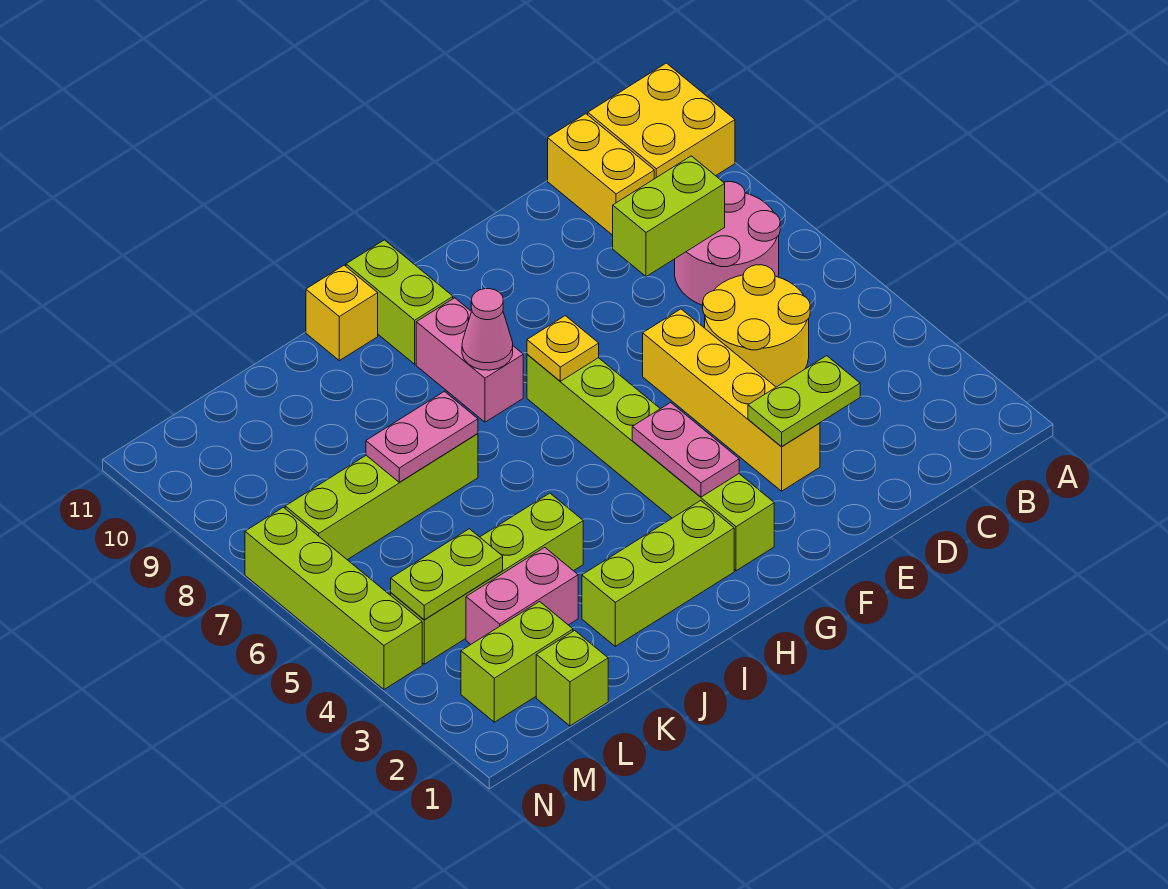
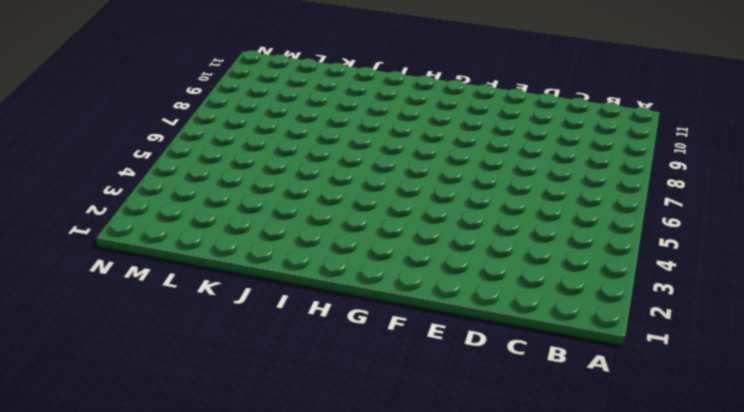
none -> yellow brick A10:B11 level 1
none -> pink round brick B7:C8 level 1
none -> yellow round brick C5:D6 level 1

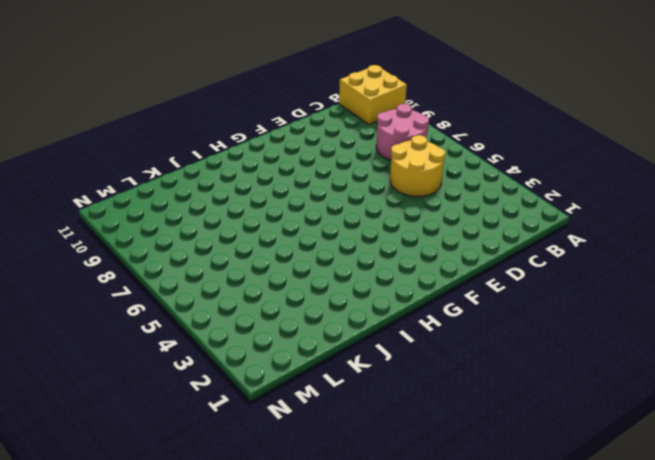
none -> yellow brick C10:C11 level 1
none -> yellow brick E3:E6 level 1
none -> lime brick G2:G7 level 1

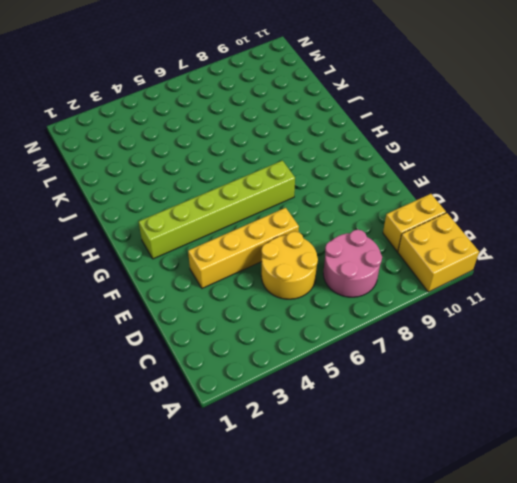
none -> lime brick H2:J2 level 1
none -> pink brick H8:H9 level 1
none -> lime brick H10:H11 level 1

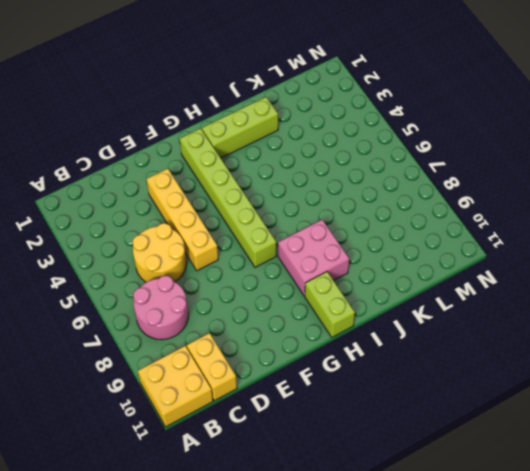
pink brick H8:I9 level 1 -> pink brick H8:H9 level 1
none -> yellow brick I11 level 1
none -> lime brick J4:M4 level 1
none -> lime brick J7:M7 level 1

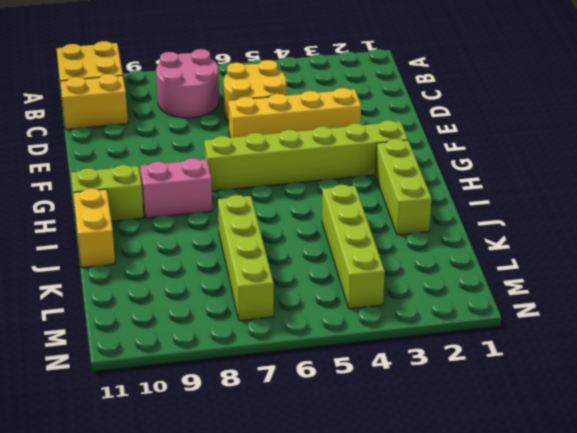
yellow brick I11:J11 level 1 -> yellow brick I11 level 1
none -> pink brick K3:L3 level 1
none -> lime brick L1 level 1
none -> lime brick L2:M2 level 1

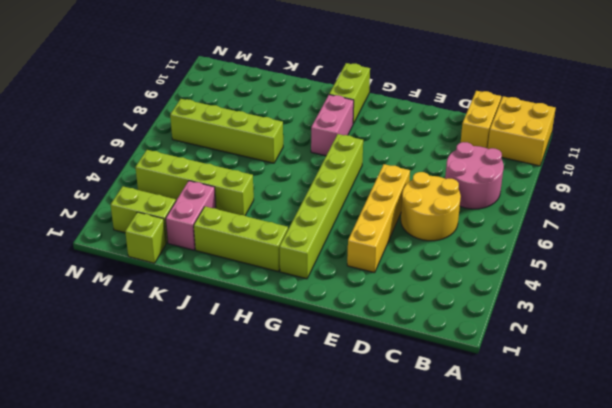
pink brick K2:K3 level 1 -> pink brick K3:L3 level 1
none -> yellow brick I11 level 1
none -> lime brick N4:N7 level 1
none -> lime brick C8:D8 level 2

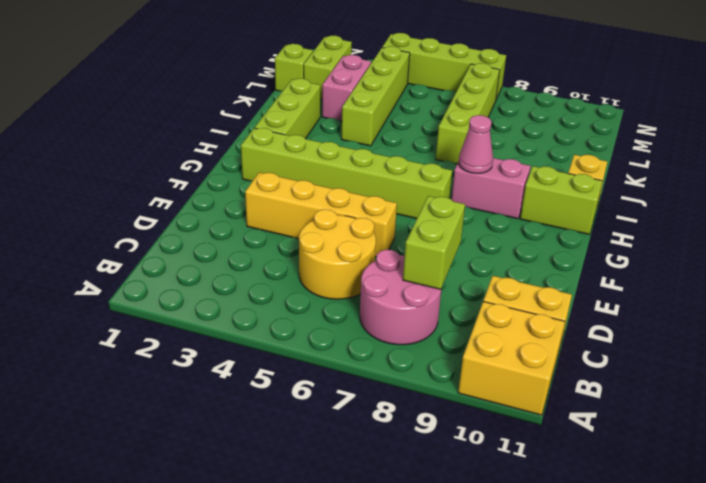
none -> lime plate D3:E3 level 2
none -> pink plate G3:G4 level 2
none -> yellow plate G7 level 2

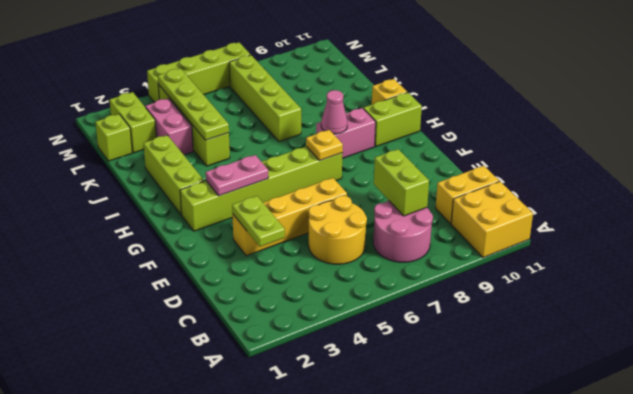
lime plate J4:M4 level 2 -> lime plate L4:M4 level 2
none -> pink plate J7:K7 level 2

